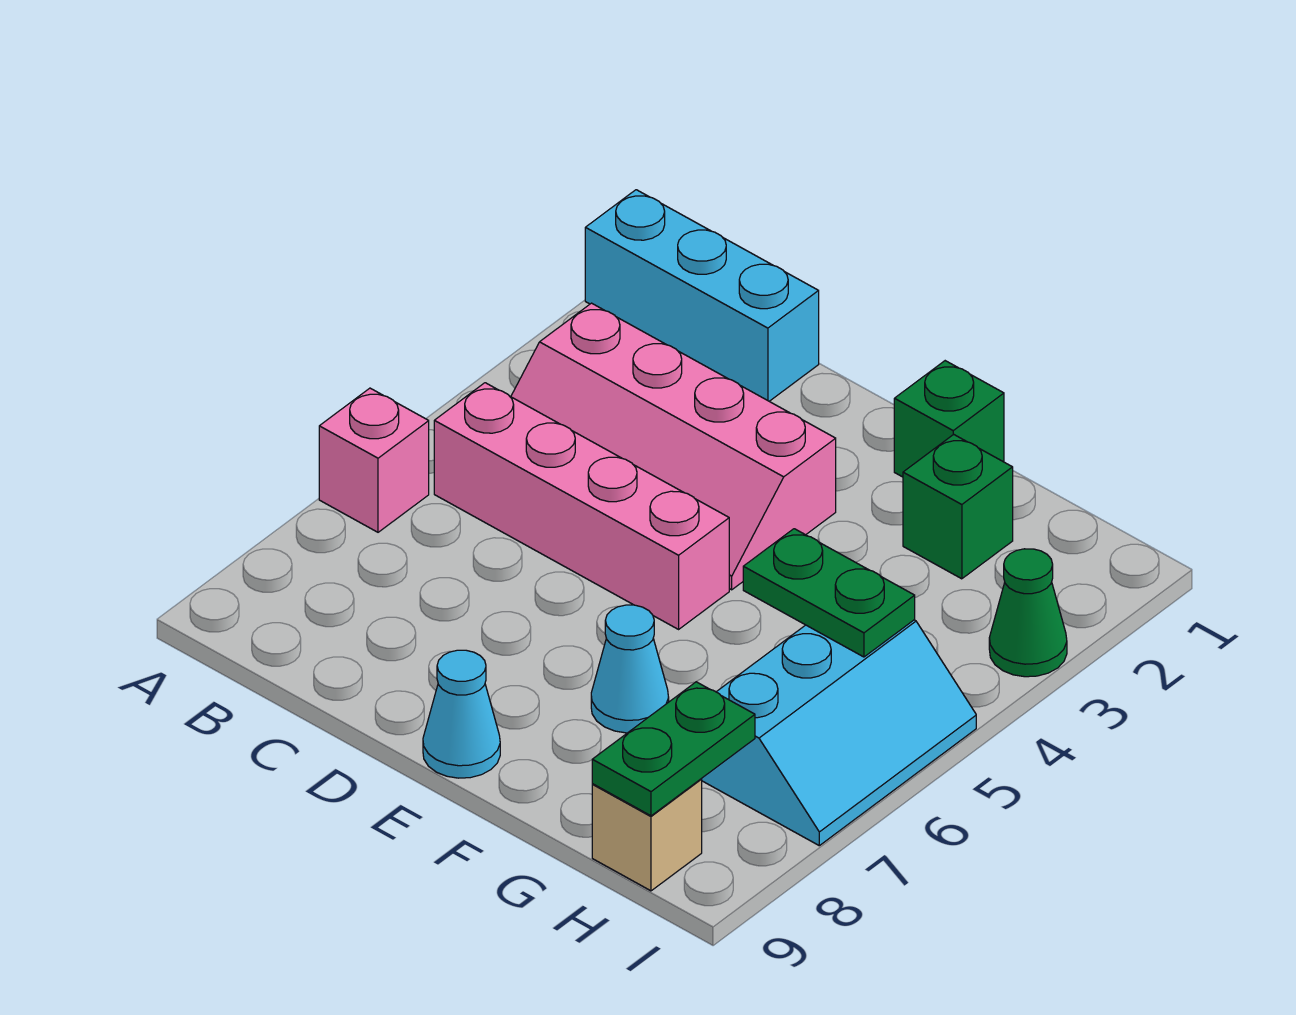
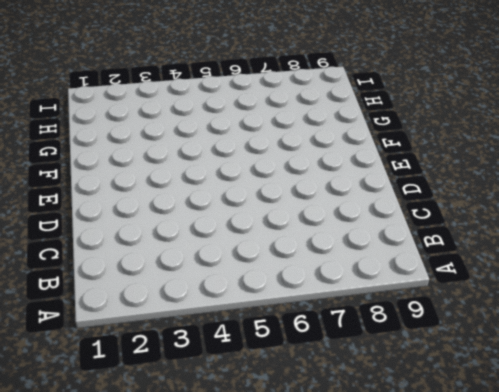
none -> cyan brick A1:C1 level 1
none -> pink brick A6 level 1
none -> pink slope B3:E4 level 1 top 3

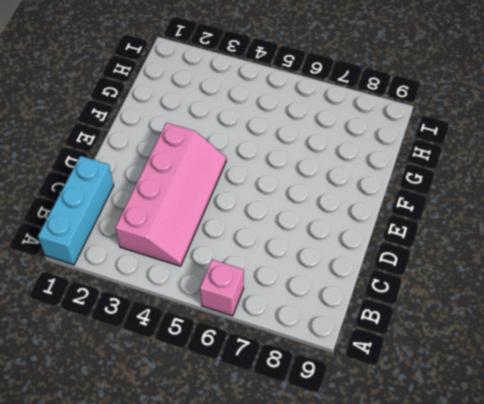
none -> pink brick B5:E5 level 1
none -> cyan cone E9 level 1
none -> green brick F1 level 1

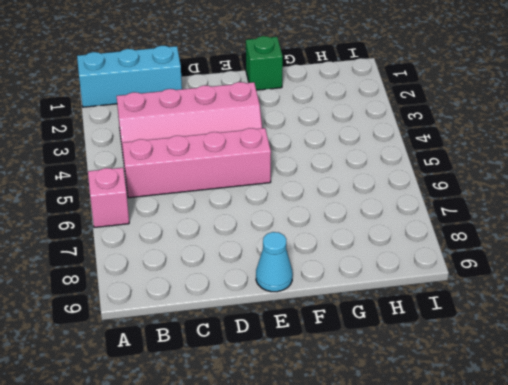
none -> cyan cone F7 level 1
none -> green brick G2 level 1
none -> cyan slope H5:I7 level 1 top H

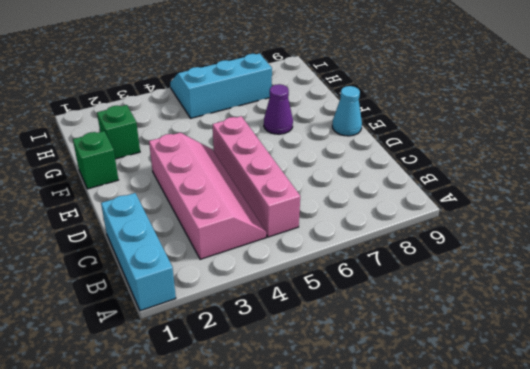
purple cone F7 level 1 -> cyan cone F7 level 1
none -> pink brick A6 level 1
none -> tan brick H9 level 1
none -> green cone I3 level 1

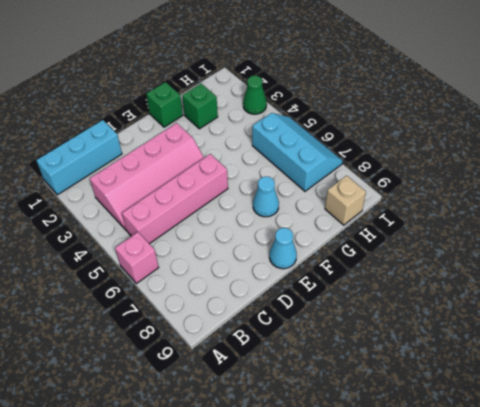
none -> green plate G5:H5 level 2
none -> green plate H8:H9 level 2

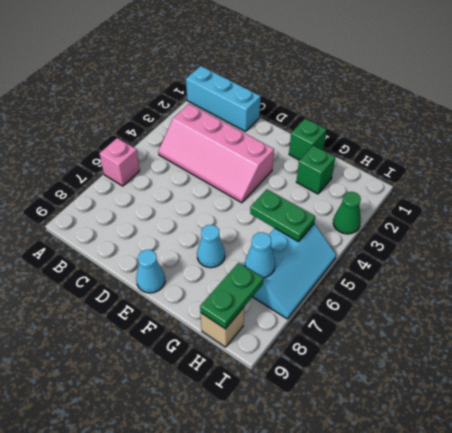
cyan cone H7 level 2 -> none
none -> pink brick B5:E5 level 1

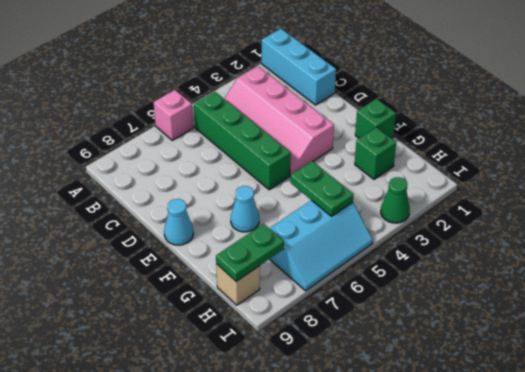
green brick B5:E5 level 1 -> pink brick B5:E5 level 1

